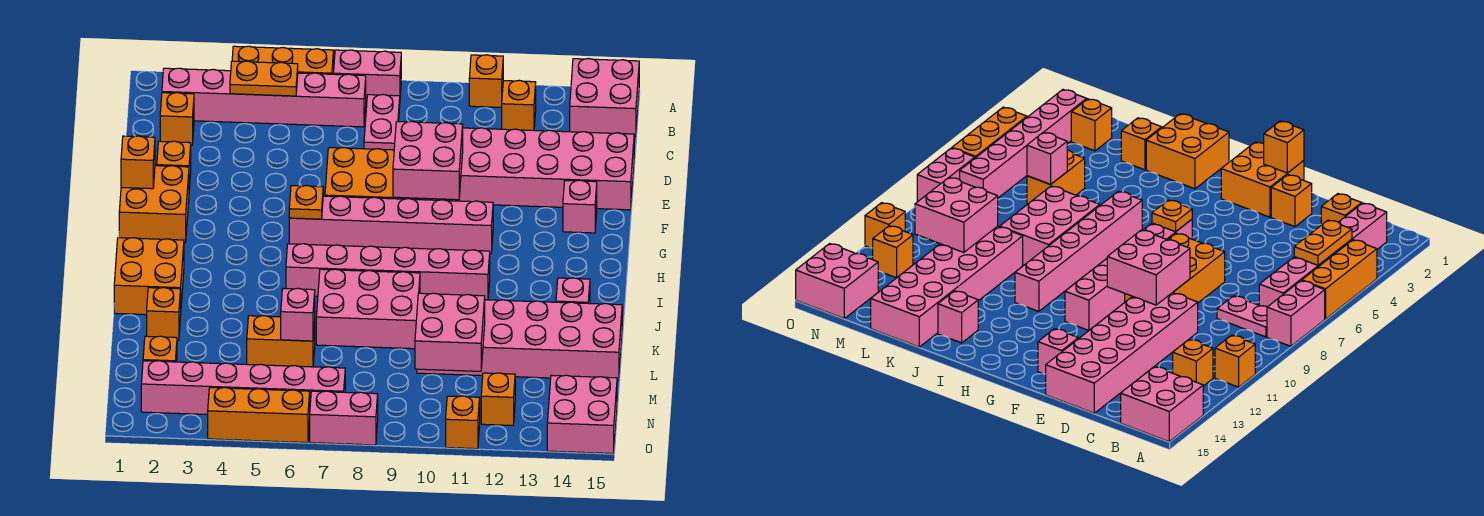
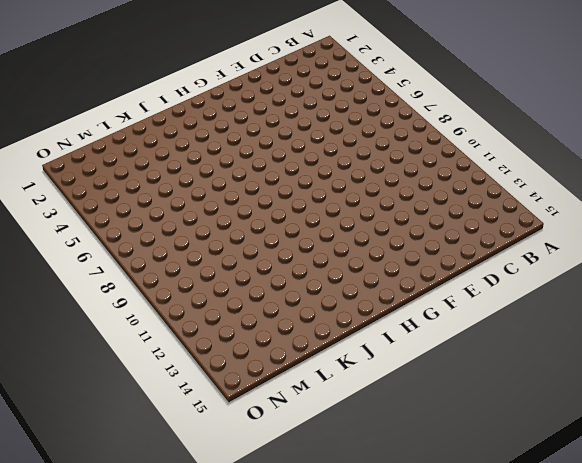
none -> orange brick A4:A6 level 1
none -> pink brick A7:A8 level 1
none -> orange brick A11 level 1
none -> pink brick A14:B15 level 1

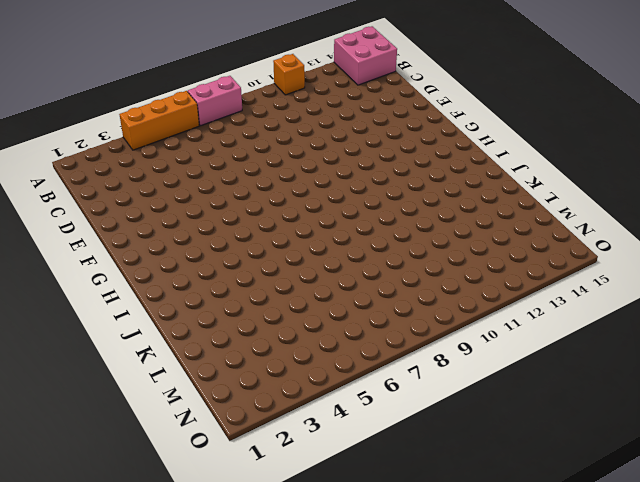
none -> pink brick B2:B7 level 1
none -> pink plate B8:C8 level 1
none -> orange brick B12 level 1
none -> orange brick C2 level 1

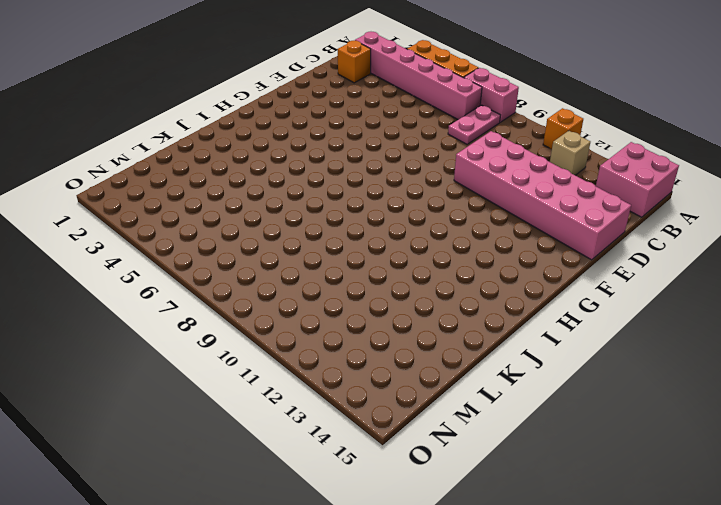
tan brick B12 level 1 -> orange brick B12 level 1
none -> orange brick E2 level 1
none -> orange brick E7:F9 level 1
none -> orange brick F1:G2 level 1
none -> pink brick F14 level 1

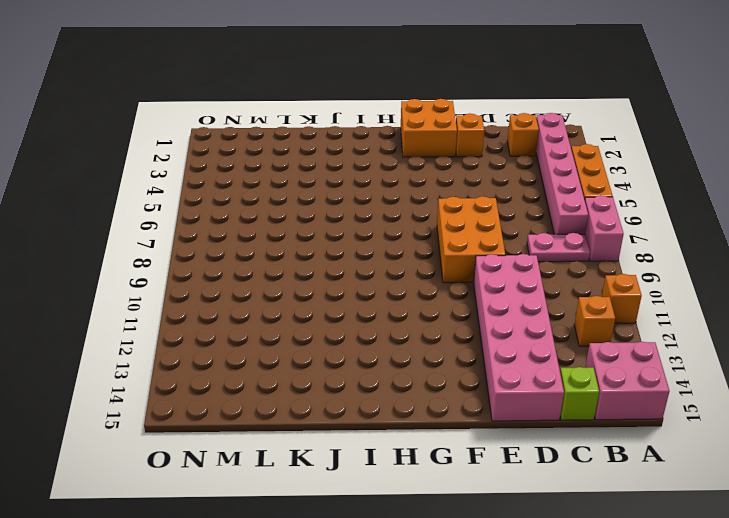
lime brick C15 level 1 -> none
none -> pink brick F14 level 1
none -> pink brick G6:G11 level 1
none -> orange brick I1:J2 level 1
none -> pink brick I6:I11 level 1

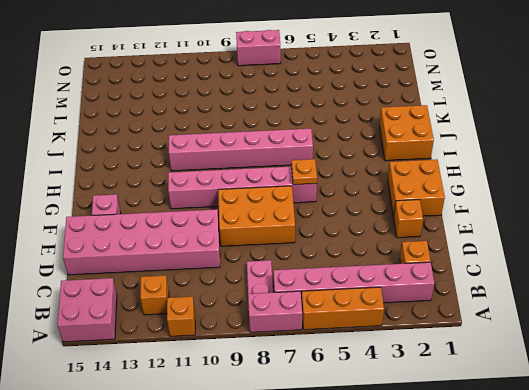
none -> pink brick J7:K9 level 1
none -> pink brick J14 level 1
none -> orange brick K2 level 1
none -> pink brick K10:L15 level 1

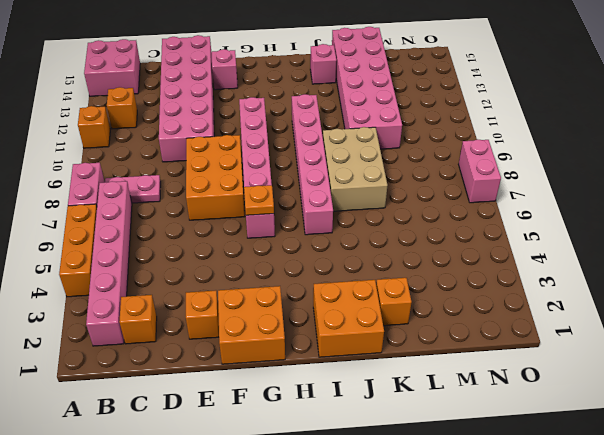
tan brick J7:K9 level 1 -> pink brick J7:K9 level 1
none -> orange brick L5:L6 level 1
none -> orange brick M2 level 1
none -> pink brick N2:N7 level 1
none -> orange brick N12 level 1

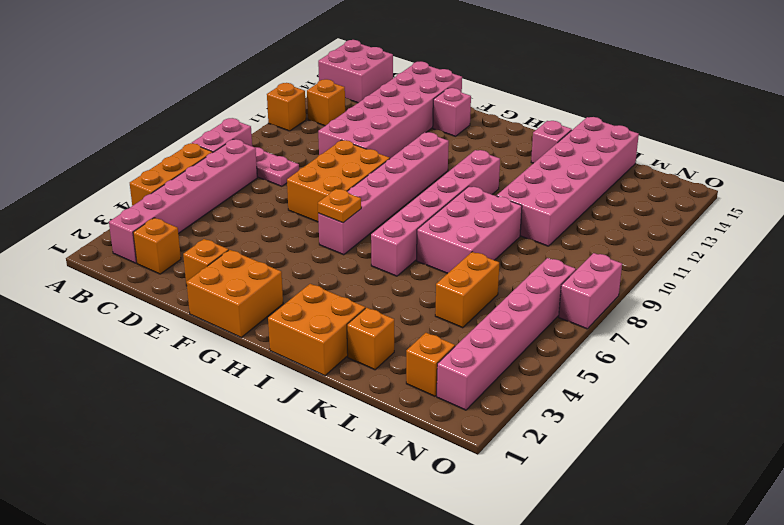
none -> orange brick N12 level 1
none -> pink brick N14:O15 level 1
none -> orange brick O4:O6 level 1
none -> orange brick O11 level 1

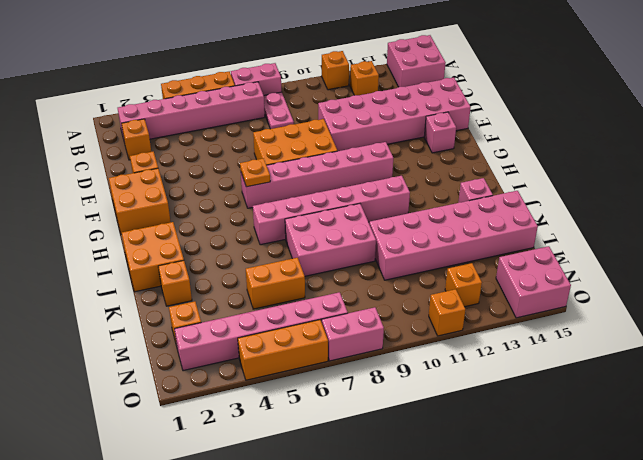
none -> orange plate B4:B5 level 2
none -> pink brick E9:F10 level 2
none -> orange brick F1 level 2
none -> pink brick L6 level 2

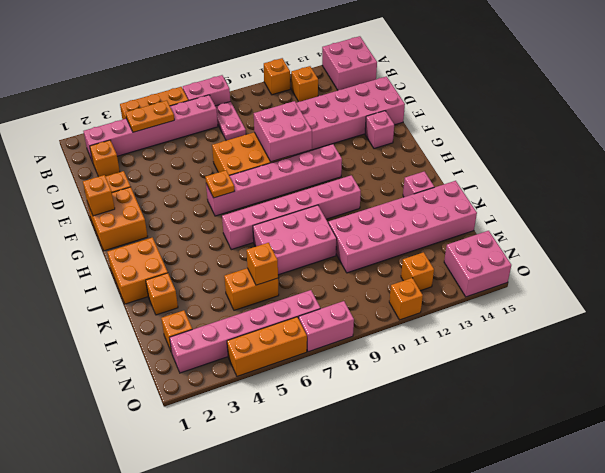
orange brick L6 level 2 -> pink brick L6 level 2
none -> pink brick L10:M11 level 2

